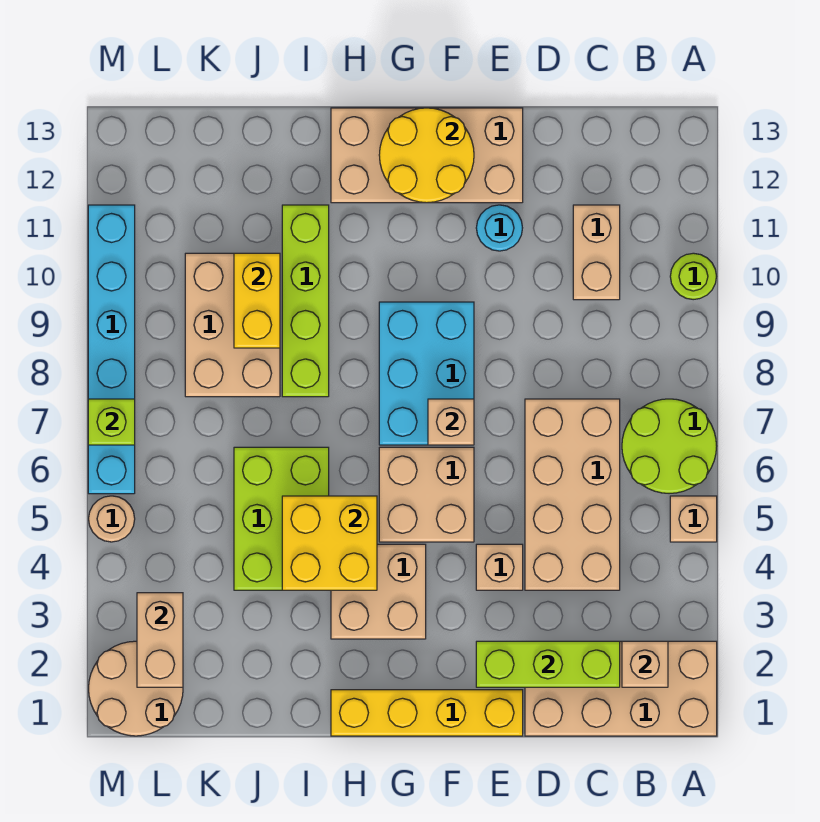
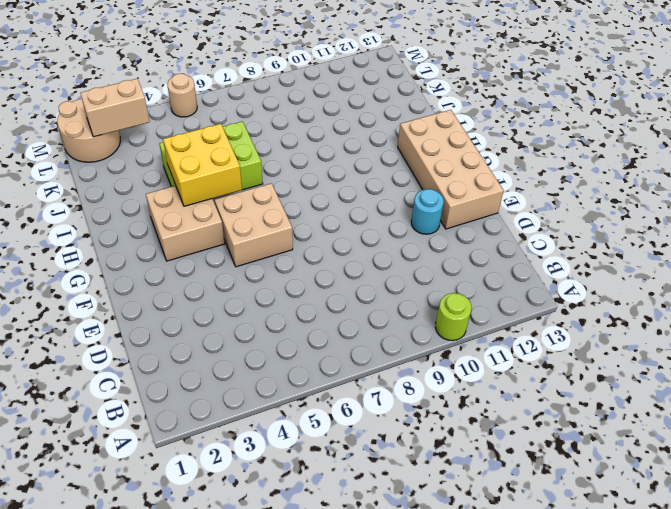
none -> tan brick A1:D2 level 1
none -> tan brick A5 level 1
none -> lime round brick A6:B7 level 1

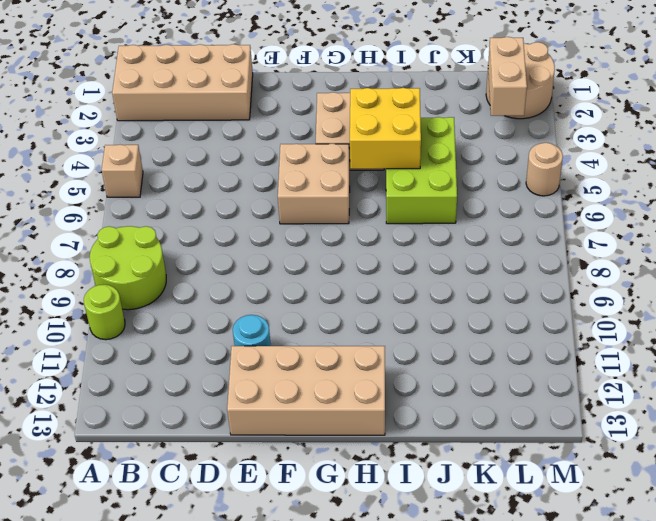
lime round brick A8:B9 level 1 -> lime round brick A6:B7 level 1
none -> tan brick C4:D7 level 1
none -> tan brick C10:C11 level 1
none -> yellow brick E1:H1 level 1

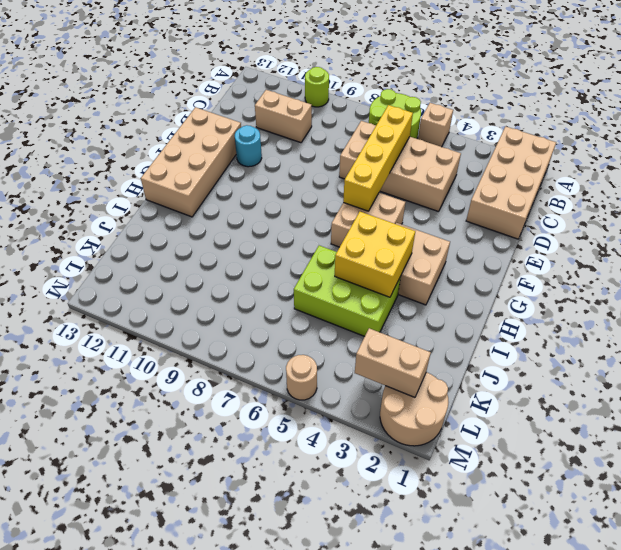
yellow brick C6:F6 level 2 -> yellow brick E1:H1 level 1
none -> tan brick E4 level 1
none -> cyan brick F7:G9 level 1
none -> lime brick I8:I11 level 1

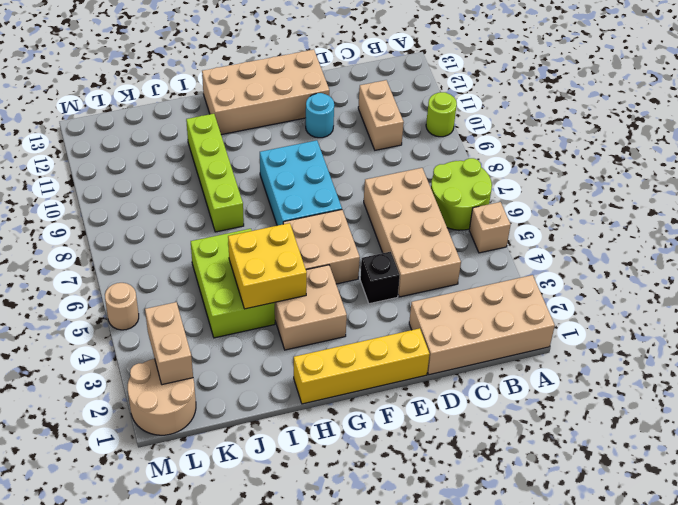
black brick E4 level 1 -> tan brick E4 level 1
none -> tan brick J8:K10 level 1
none -> cyan brick M6:M11 level 1
none -> tan brick B2 level 2

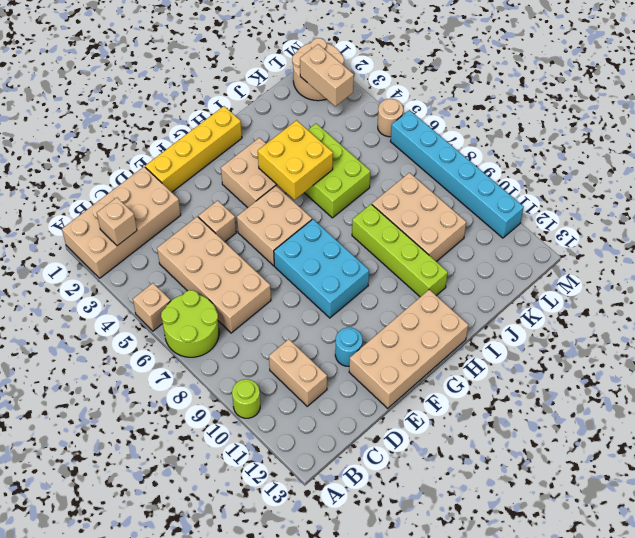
none -> lime brick C2:E2 level 2
none -> tan brick F7 level 2
none -> yellow round brick F12:G13 level 2

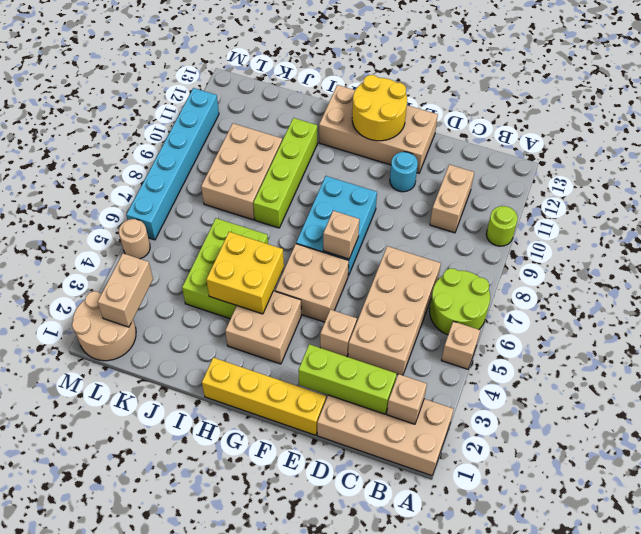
none -> yellow brick J9:J10 level 2
none -> lime brick M7 level 2

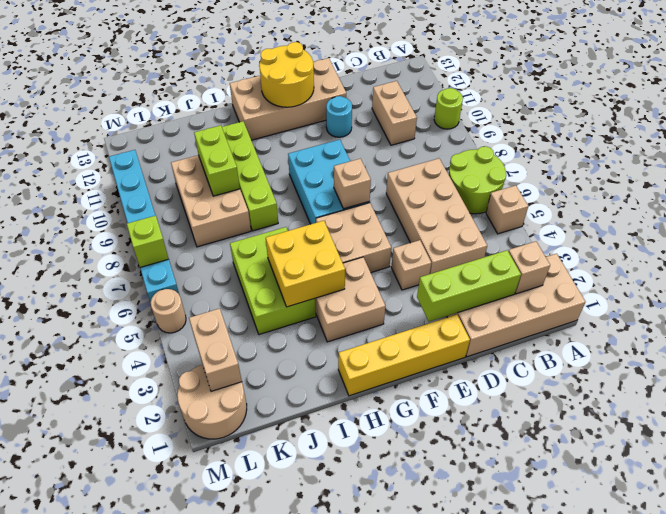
lime brick J9:J10 level 2 -> yellow brick J9:J10 level 2

